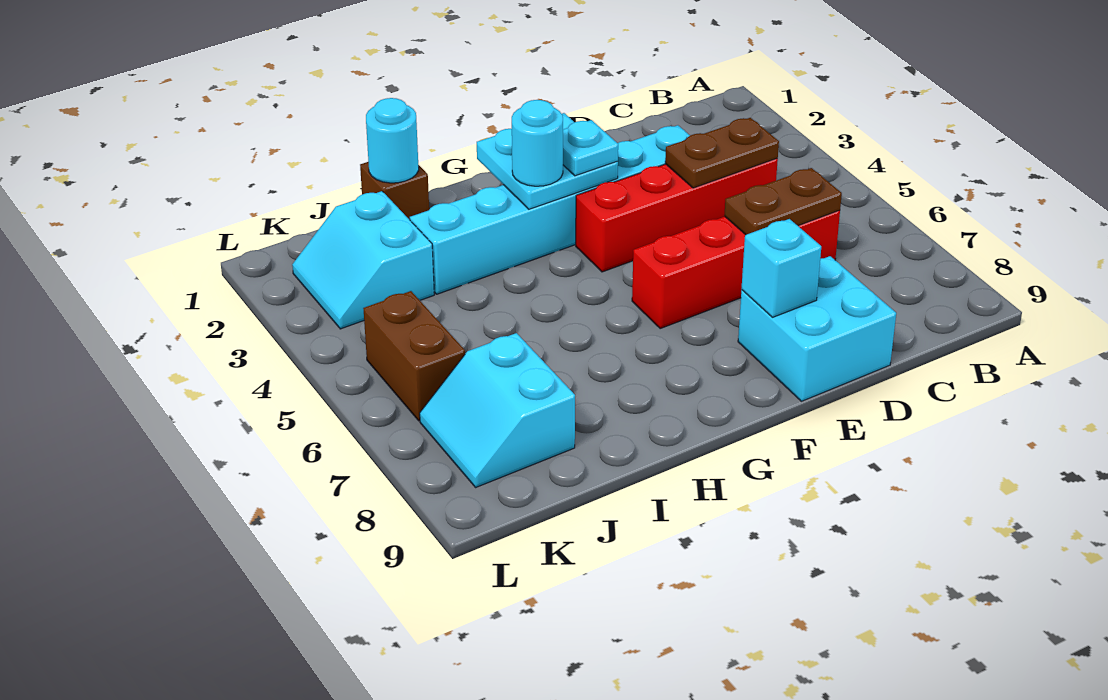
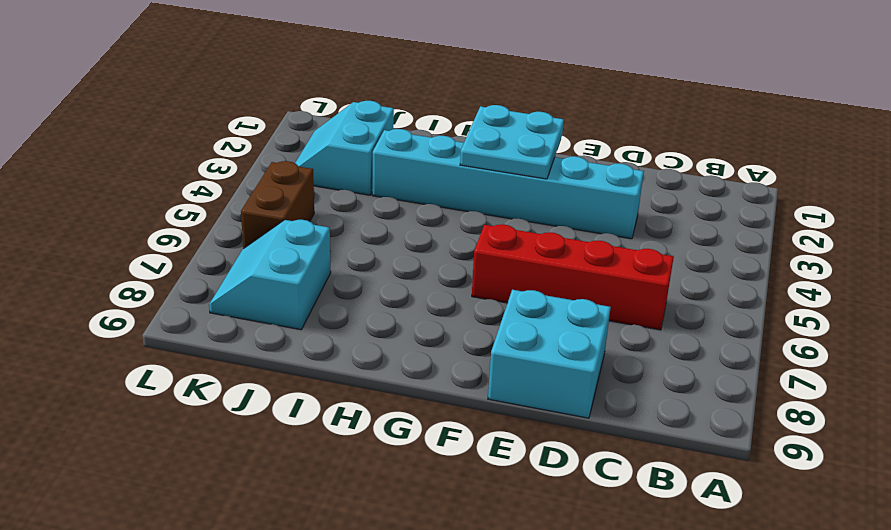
none -> red brick C4:F4 level 1
none -> brown brick I1 level 1
none -> brown plate C4:D4 level 2

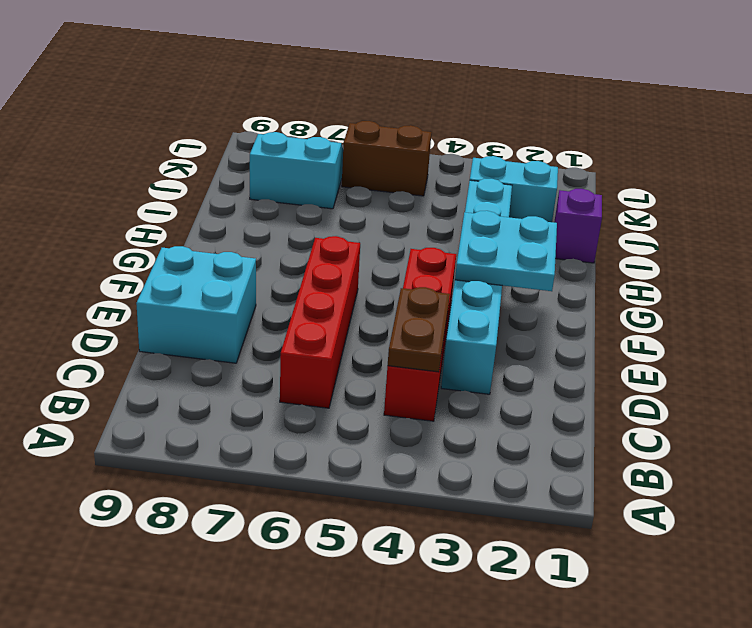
purple brick I1 level 1 -> brown brick I1 level 1
none -> brown plate C6:D6 level 2
none -> cyan brick E8 level 2
none -> cyan round brick I1 level 2

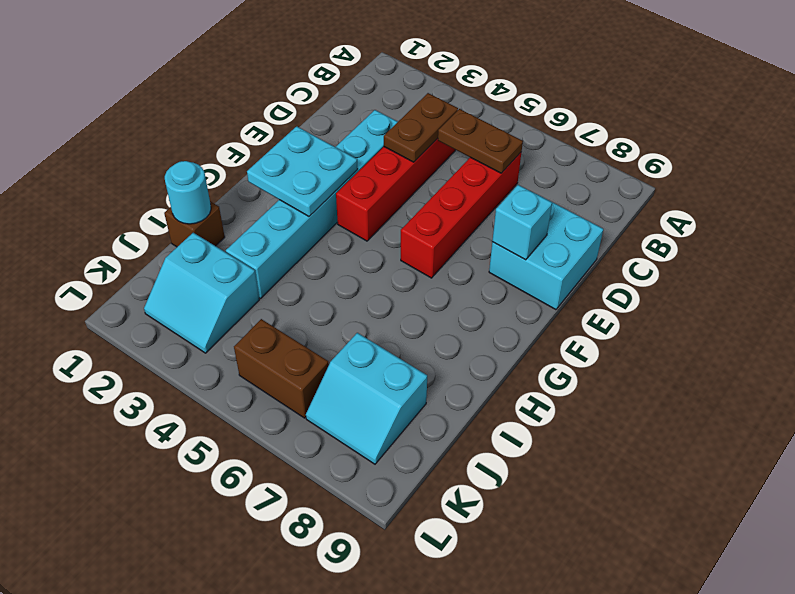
brown plate C5:C6 level 2 -> brown plate C6:D6 level 2
none -> cyan plate F3 level 3
none -> cyan round brick G3 level 3

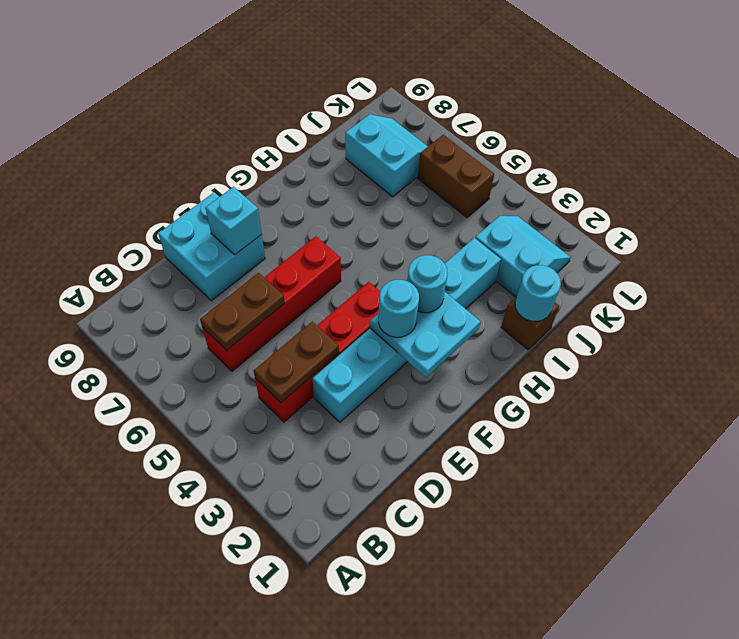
cyan round brick F3 level 3 -> cyan plate F3 level 3

